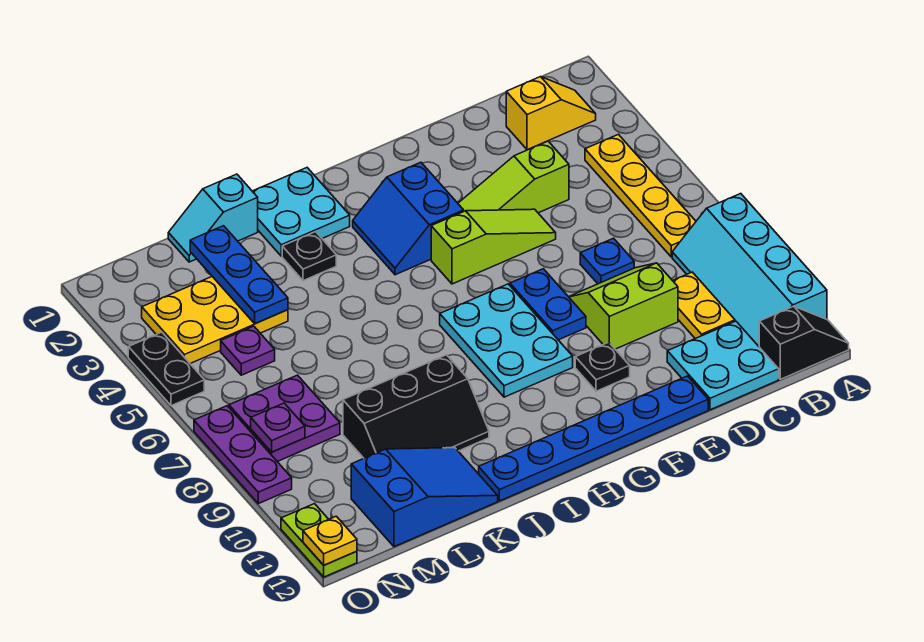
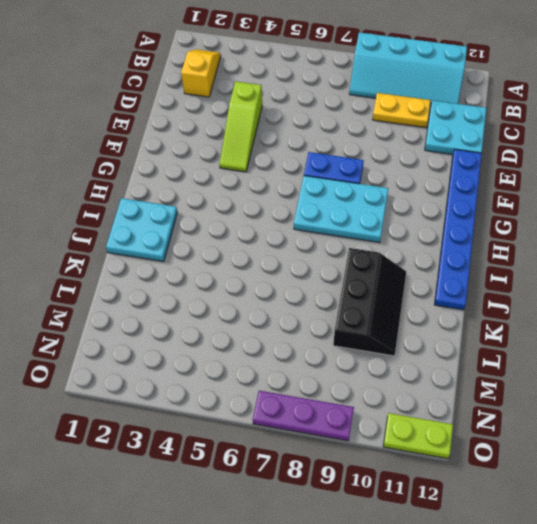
none -> black slope A12:B12 level 1 top B
none -> yellow plate B4:B7 level 1
none -> blue plate D7 level 1

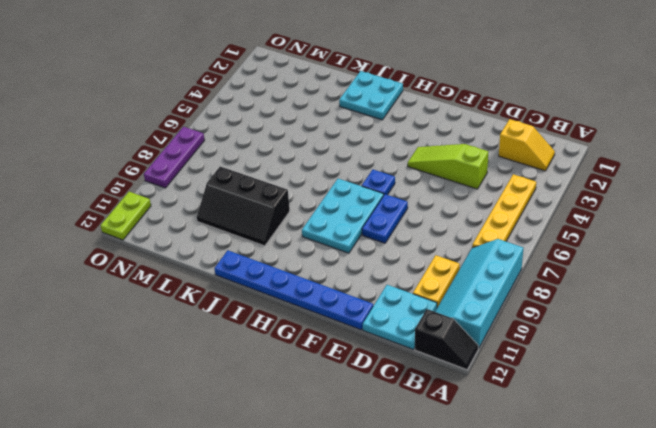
blue plate G6 level 1 -> blue plate D7 level 1
none -> lime slope D8:E9 level 1 top 9
none -> lime slope E5:G5 level 1 top G
none -> black plate F10 level 1

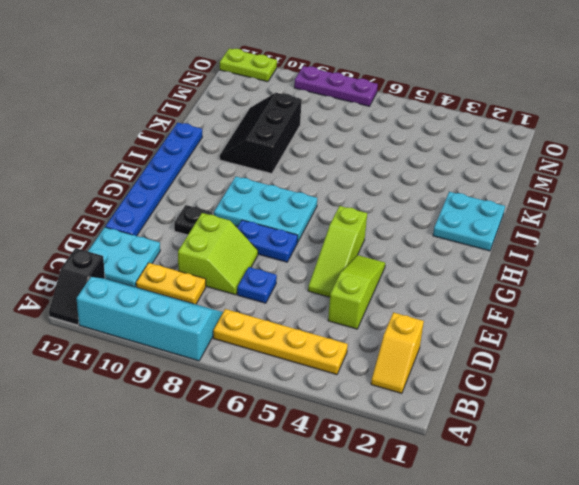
none -> blue slope G3:H4 level 1 top G
none -> black plate J3 level 1
none -> cyan slope K1:L1 level 1 top K

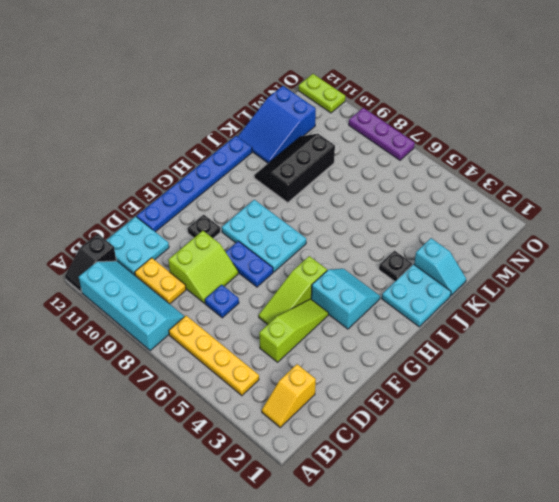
cyan slope G3:H4 level 1 top G -> blue slope G3:H4 level 1 top G
cyan slope K1:K2 level 1 top 2 -> cyan slope K1:L1 level 1 top K
none -> yellow plate L3:N4 level 1
none -> purple plate M5 level 1
none -> purple plate M7:N8 level 1

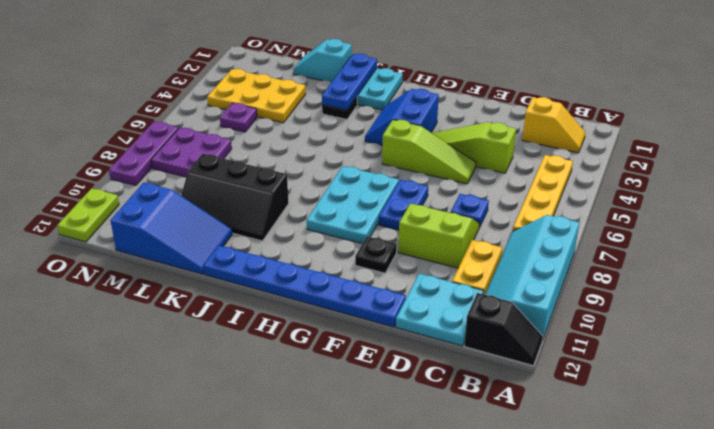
blue plate J1:J3 level 2 -> blue plate L2:L4 level 2
none -> black plate O4:O5 level 1
none -> purple plate N8 level 2
none -> yellow plate O12 level 2

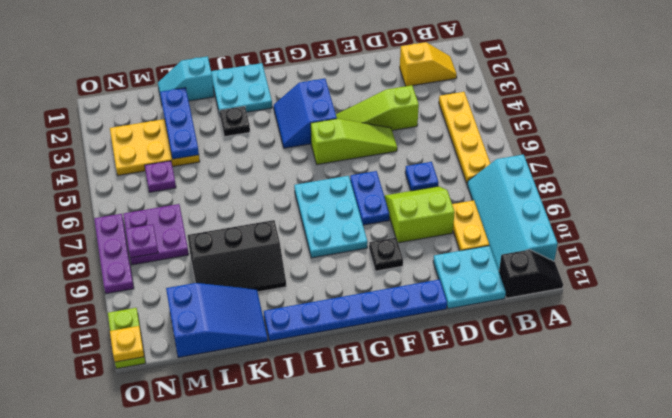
none -> black plate O4:O5 level 1

